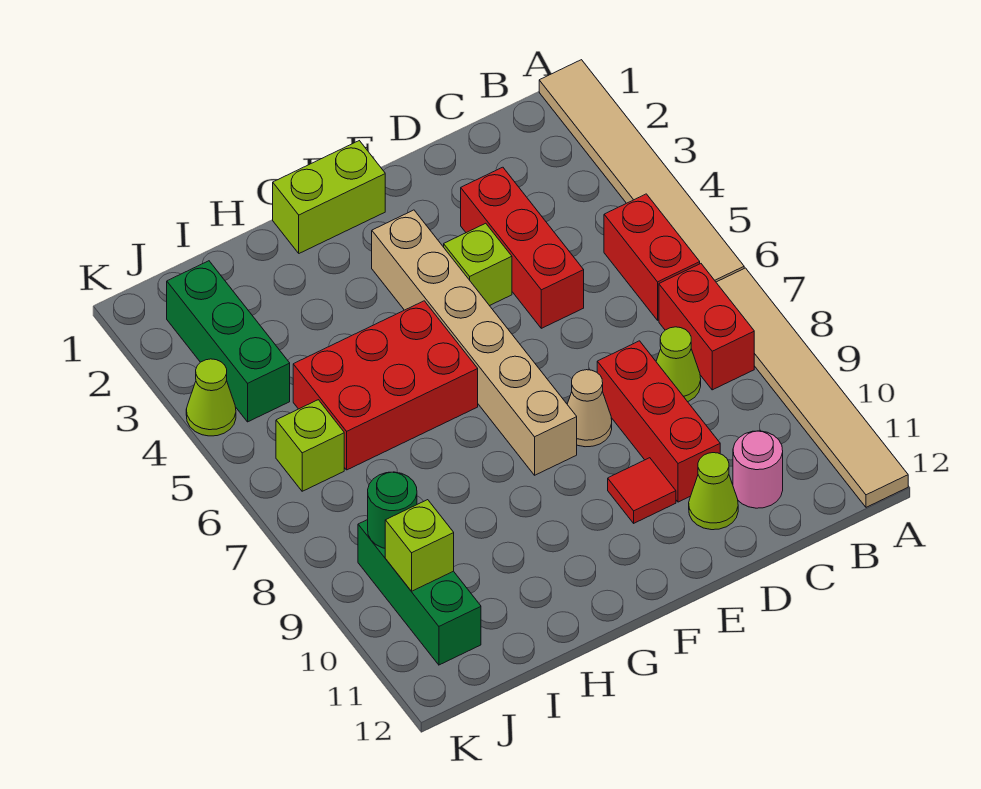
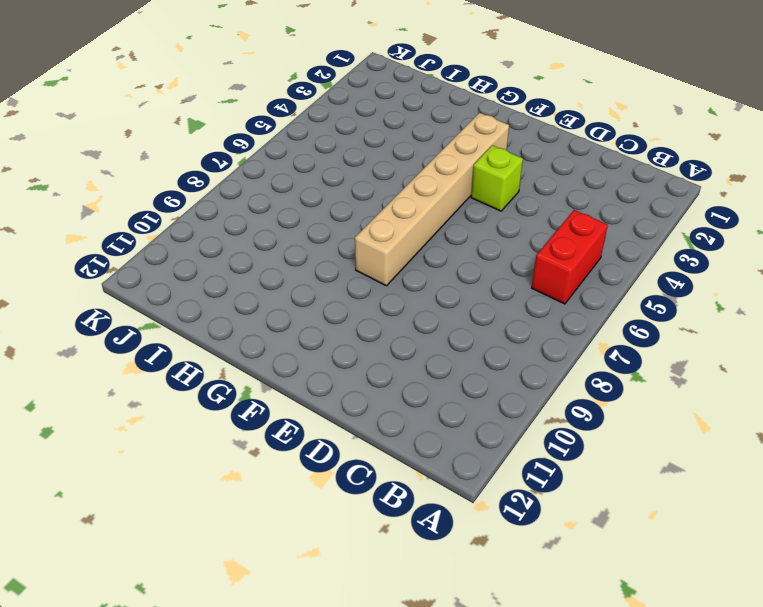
none -> tan tile A1:A6 level 1
none -> tan tile A7:A12 level 1
none -> red brick B7:B8 level 1

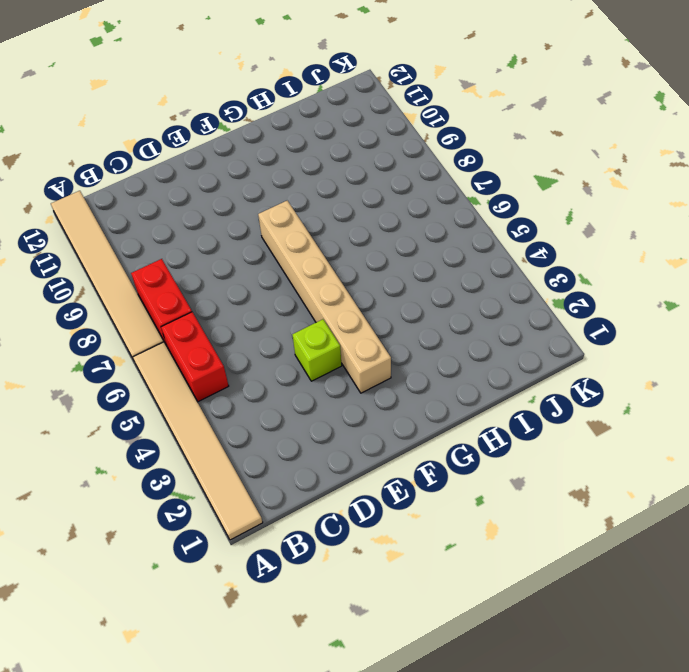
none -> lime cone C8 level 1
none -> pink round brick C11 level 1
none -> red brick D3:D5 level 1

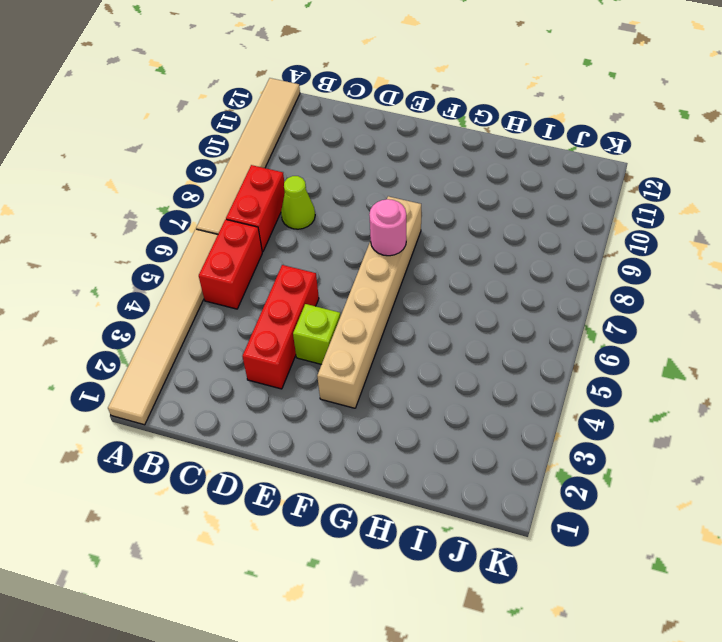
pink round brick F7 level 2 -> pink round brick C11 level 1
none -> red brick D8:D10 level 1
none -> lime cone D11 level 1
none -> tan cone E8 level 1

